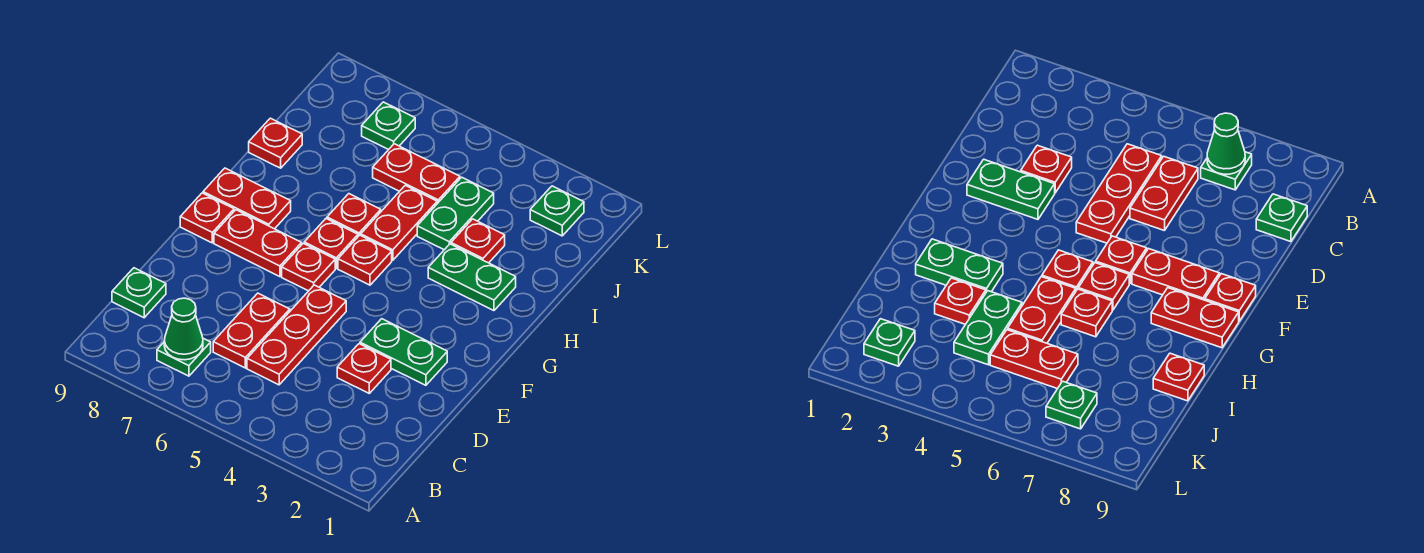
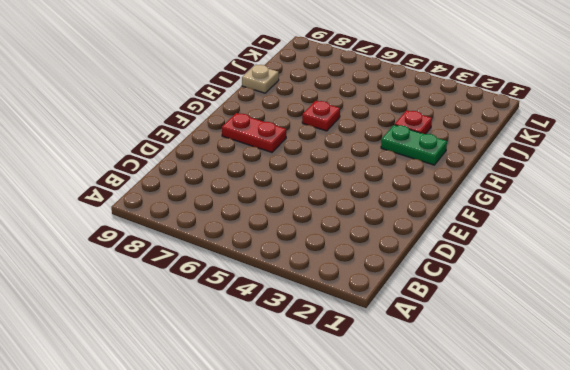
tan plate I9 level 1 -> red plate I9 level 1
none -> green plate B7 level 1
none -> red plate C5:E5 level 1
none -> red plate C6:D6 level 1

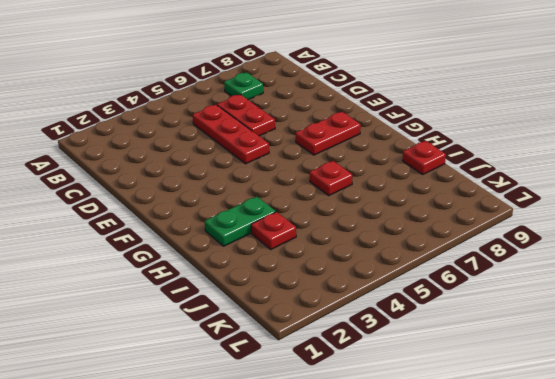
none -> green plate C9 level 1
none -> red plate D3 level 1
none -> green plate E2:E3 level 1

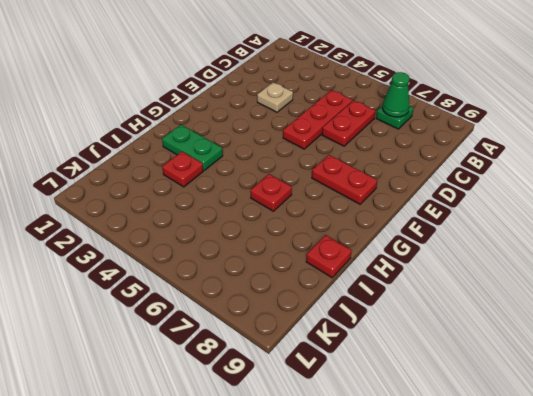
tan plate D3 level 1 -> red plate D3 level 1
none -> green plate C9 level 1
none -> green plate E2:E3 level 1
none -> red plate F6 level 1

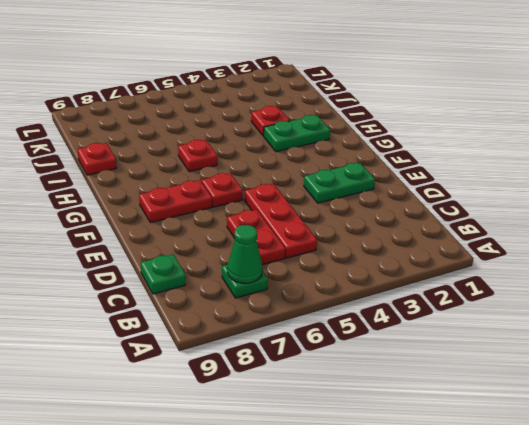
none -> red plate D3 level 1
none -> red plate F9 level 1
none -> red plate G5 level 1

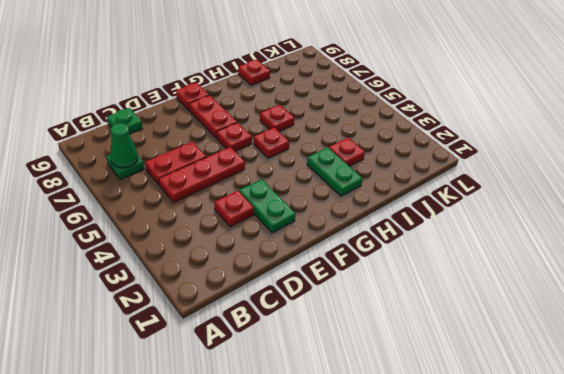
none -> red plate G6 level 1
none -> red plate G8:G9 level 1
none -> red plate H5:I5 level 1

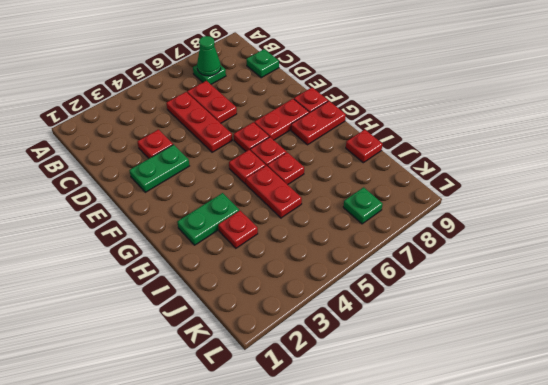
none -> green plate I4:J4 level 1
none -> red plate J5:J6 level 1
none -> green plate K2 level 1

